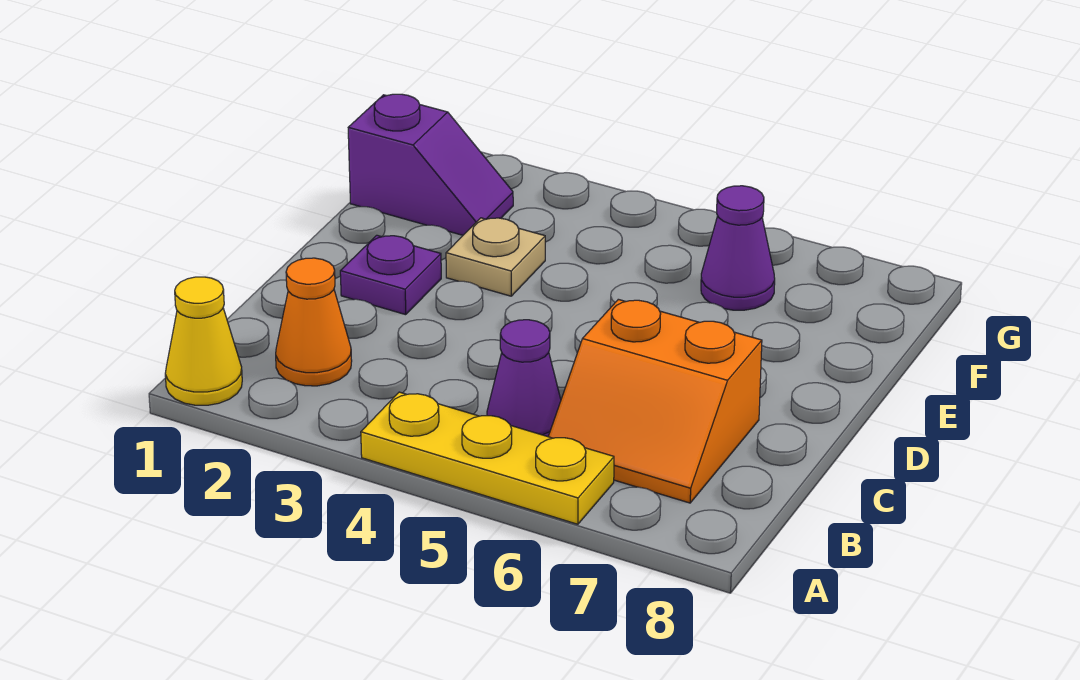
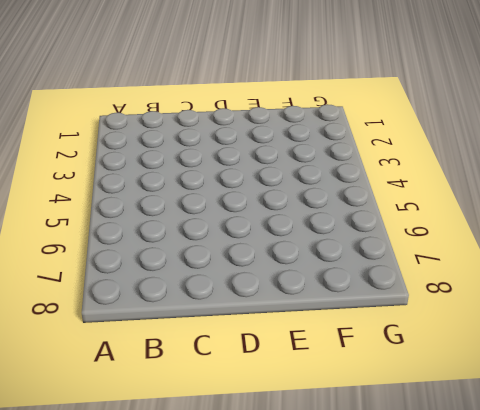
none -> yellow cone A1 level 1
none -> yellow plate A4:A6 level 1

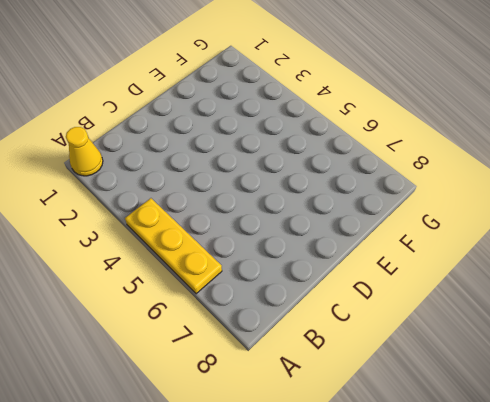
none -> orange cone B2 level 1
none -> purple cone B5 level 1

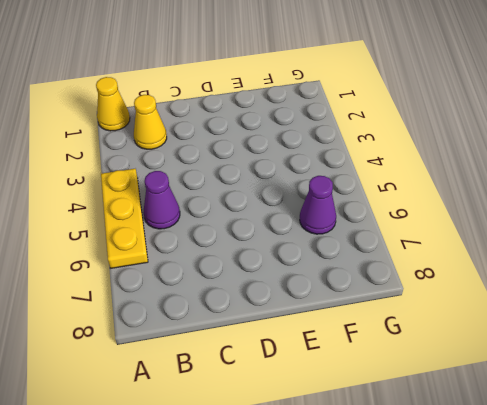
yellow cone B2 level 1 -> orange cone B2 level 1
none -> orange slope B6:C7 level 1 top C
none -> purple plate D2 level 1

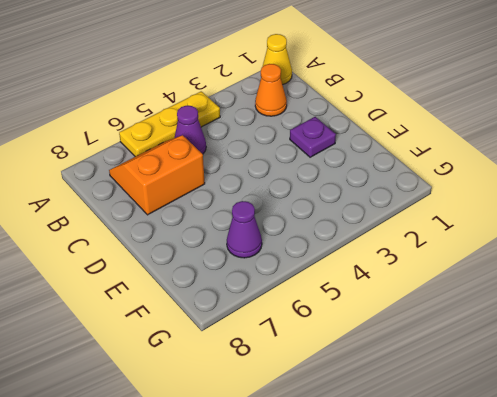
none -> tan plate E3 level 1
none -> purple slope F1:F2 level 1 top 1

